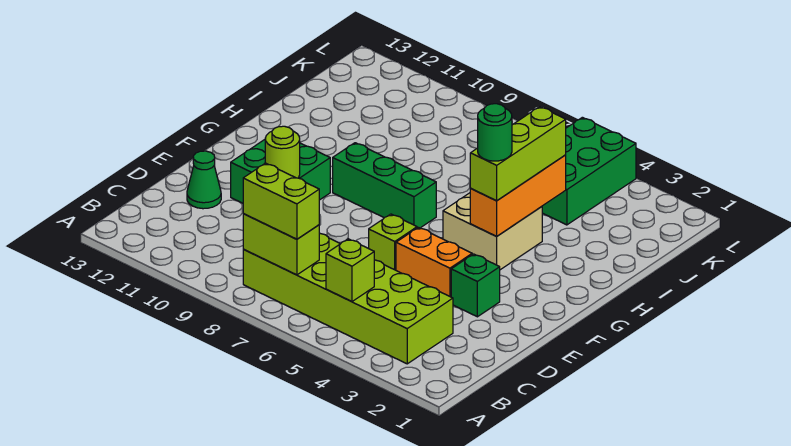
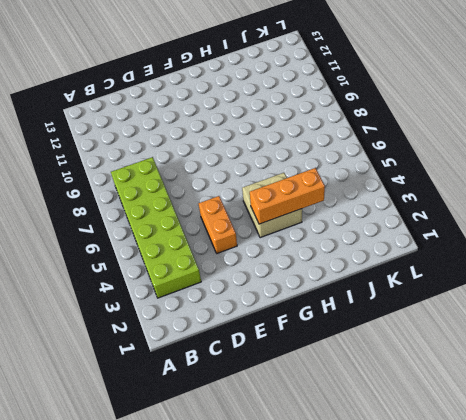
none -> green cone D12 level 1
none -> green brick E3 level 1
none -> lime brick E6 level 1

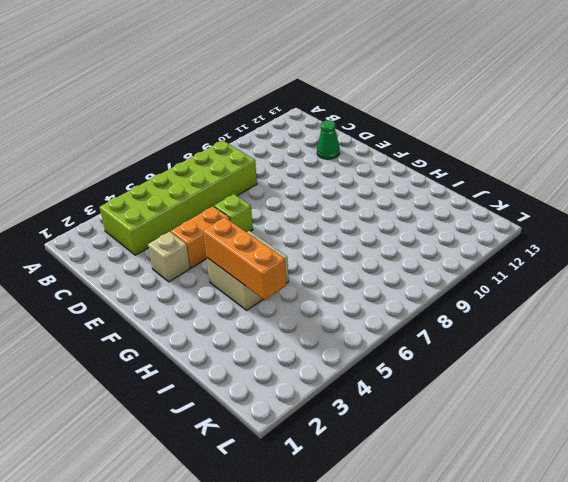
tan brick E3 level 1 -> green brick E3 level 1
none -> green brick E10:F11 level 1
none -> green brick G7:G9 level 1
none -> green brick J4:L5 level 1

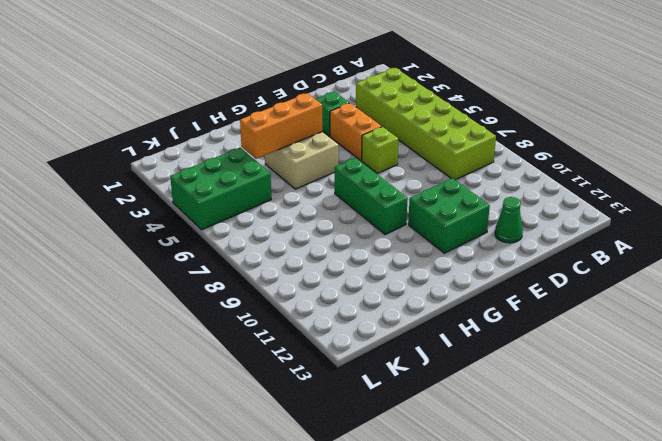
none -> lime brick B5 level 2
none -> lime brick B7:B8 level 2
none -> lime round brick E10 level 2

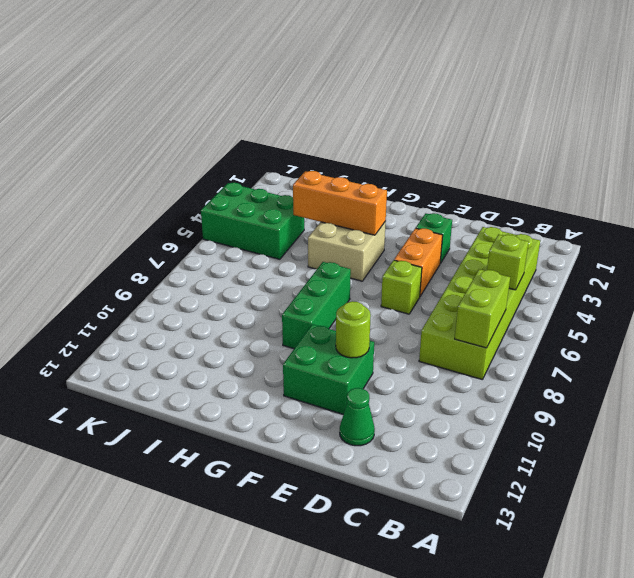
none -> lime brick B7:B8 level 3
none -> lime brick G4:I4 level 3
none -> green round brick G4 level 4

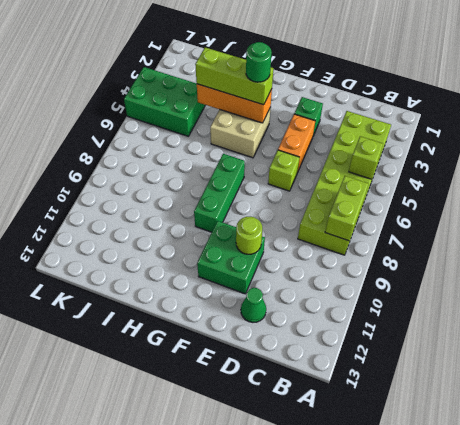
none -> lime brick B7:B8 level 3

